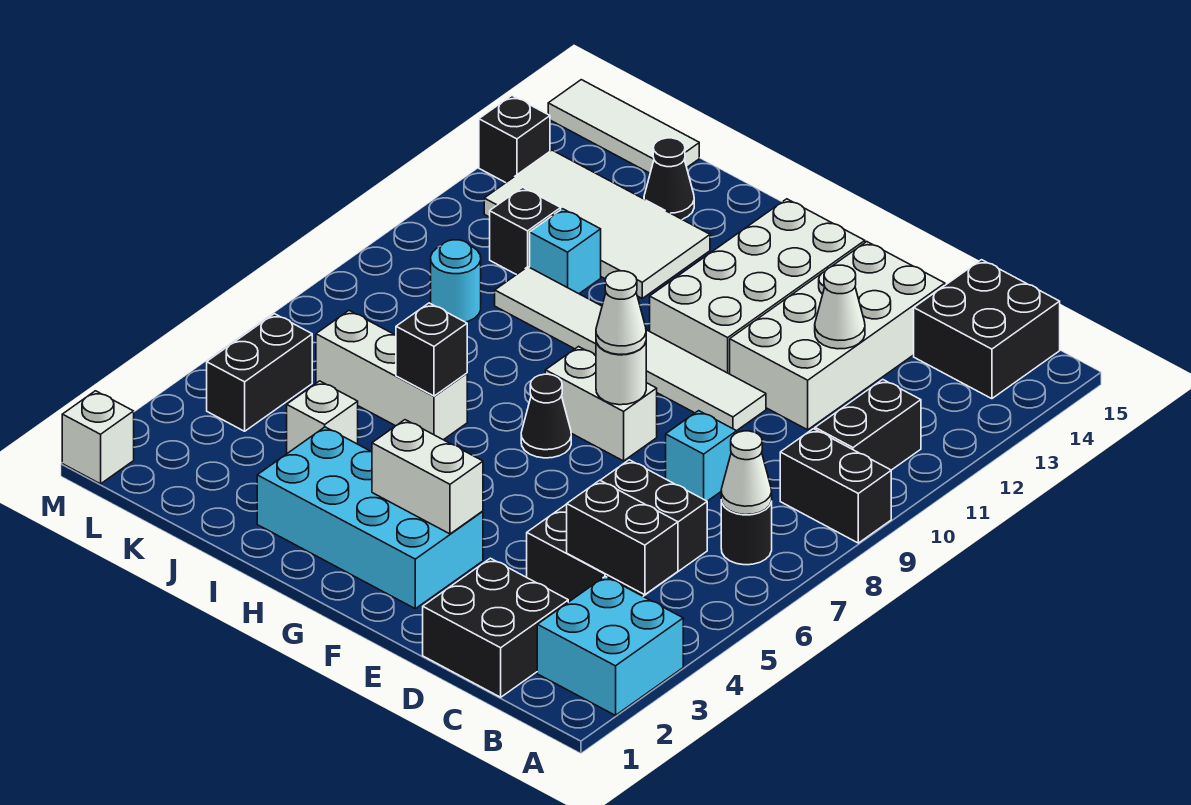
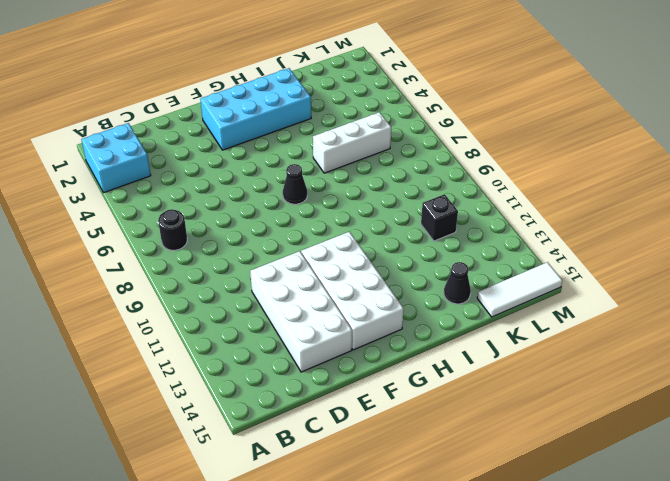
none -> black brick A9:B9 level 1
none -> black brick B10:B11 level 1
none -> black brick B14:C15 level 1
none -> black brick C1:D2 level 1

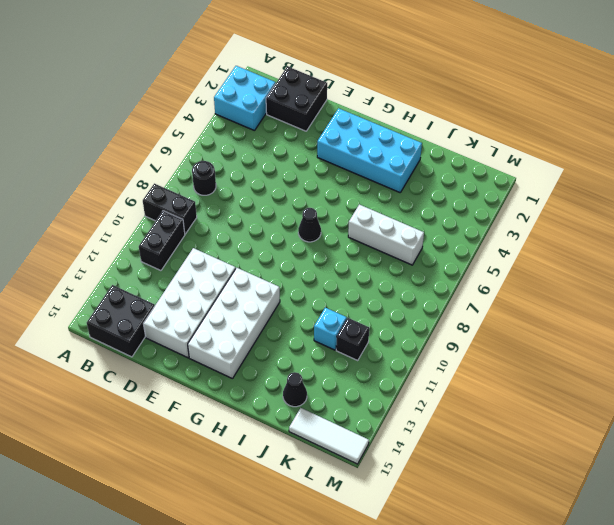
none -> black brick C4:D6 level 1
none -> cyan brick D8 level 1
none -> white tile E10:J10 level 1
none -> white brick F8:G8 level 1

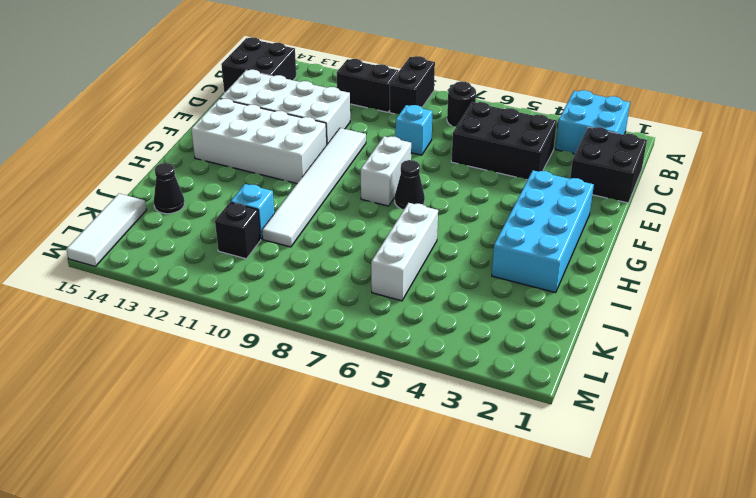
none -> white tile I12:L13 level 1
none -> white brick J4 level 1
none -> cyan round brick K9 level 1
none -> black brick L4:L5 level 1

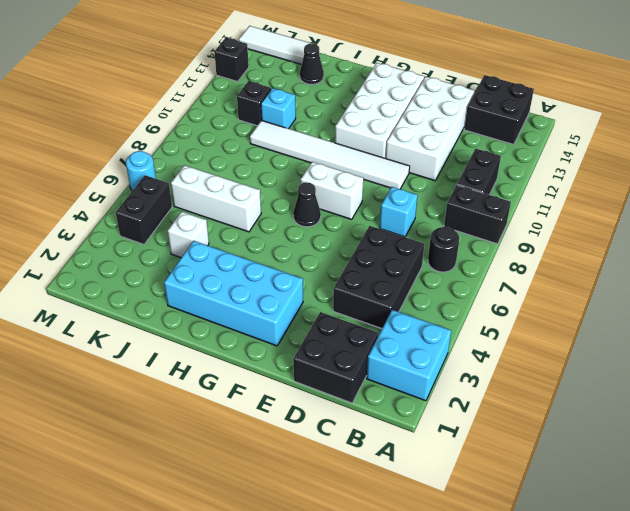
cyan round brick M6 level 1 -> cyan round brick K9 level 1
none -> white tile I12:L13 level 1
none -> white brick M1 level 1
none -> black brick B4:C4 level 2
none -> white cone B7 level 2

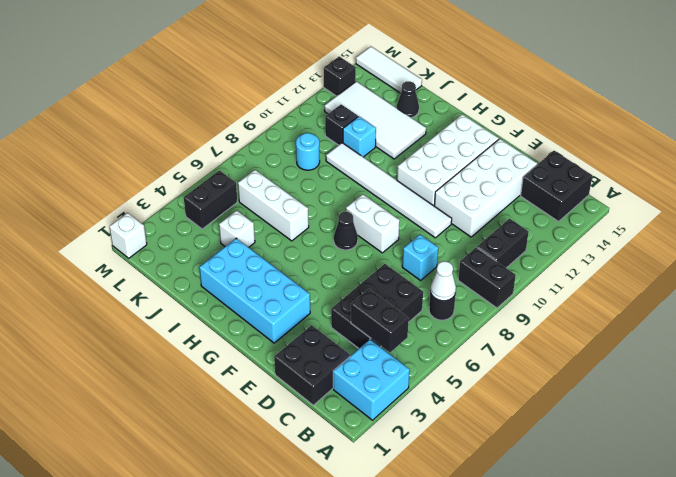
none -> white cone D12 level 2
none -> white brick F3:G3 level 2
none -> white round brick F8 level 2
none -> black brick I6 level 2

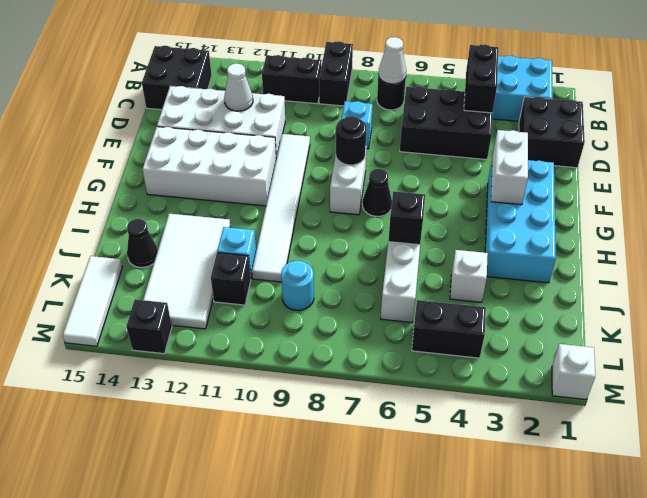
black round brick F8 level 2 -> white round brick F8 level 2
none -> white cone F8 level 3

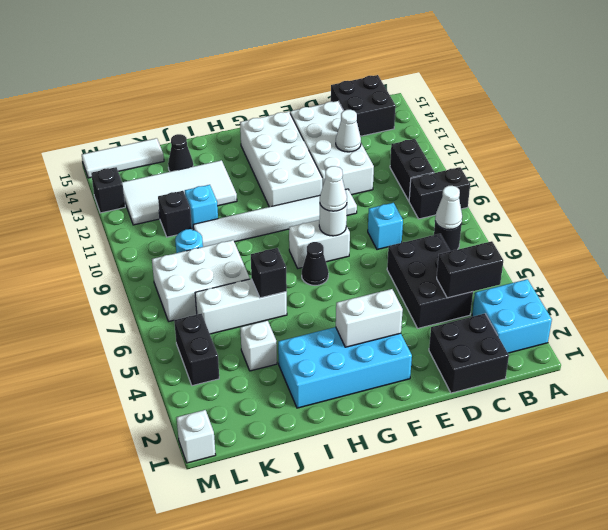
white brick J7:L8 level 1 -> none

